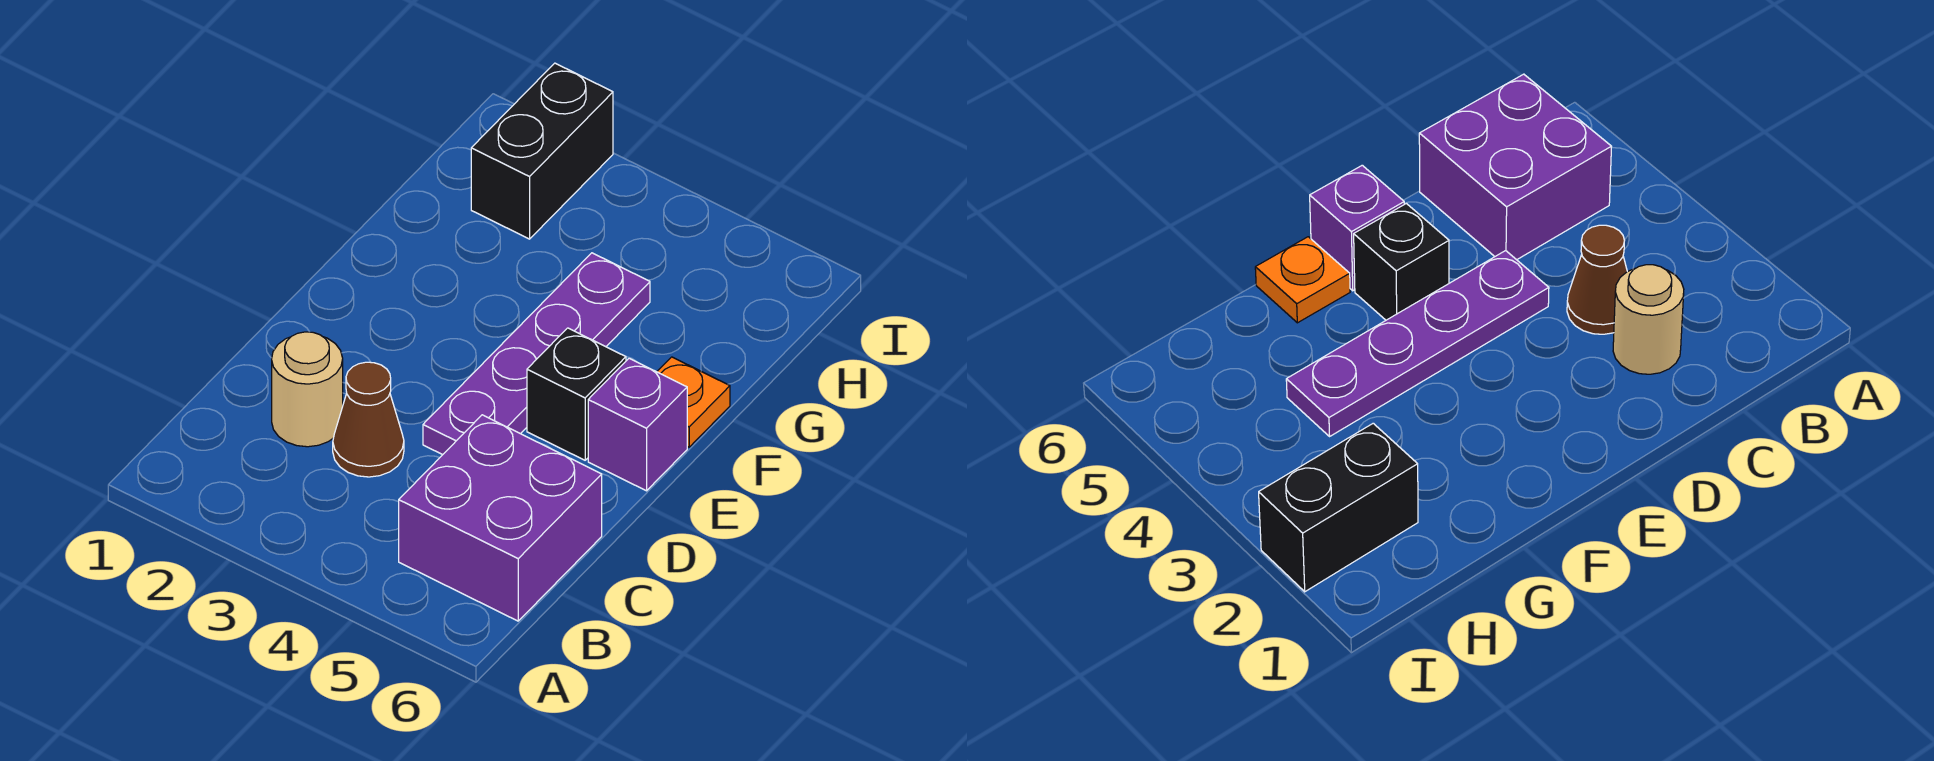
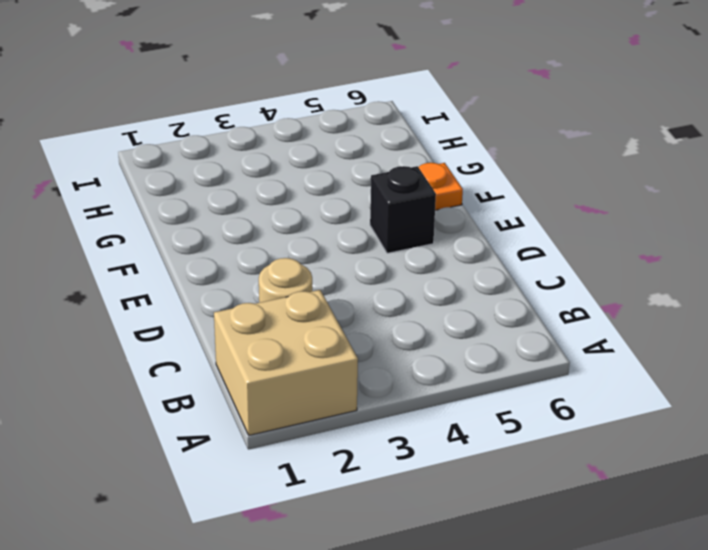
tan brick A1:B2 level 1 -> none
none -> purple brick B5:C6 level 1
none -> brown cone C3 level 1

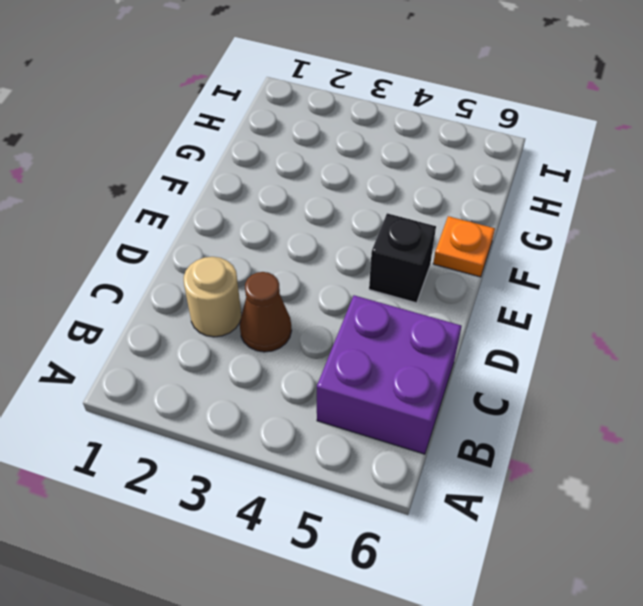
none -> purple plate D4:G4 level 1
none -> purple brick E6 level 1

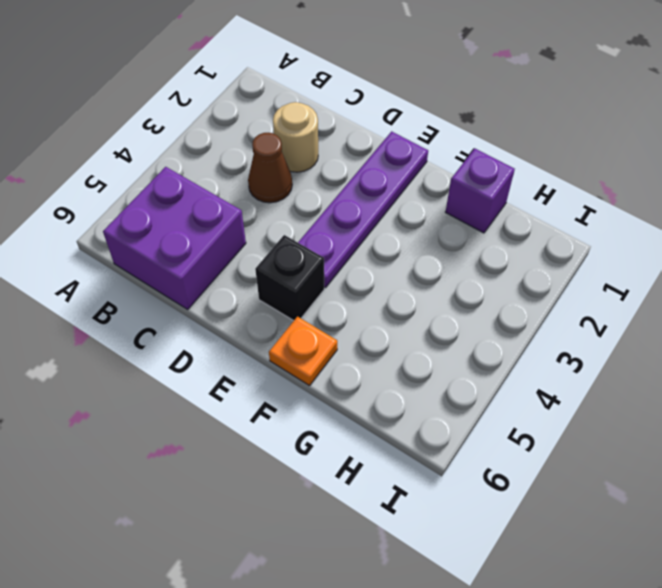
purple plate E1:E4 level 1 -> purple plate D4:G4 level 1
purple brick G1 level 1 -> purple brick E6 level 1
none -> black brick H2:I2 level 1

